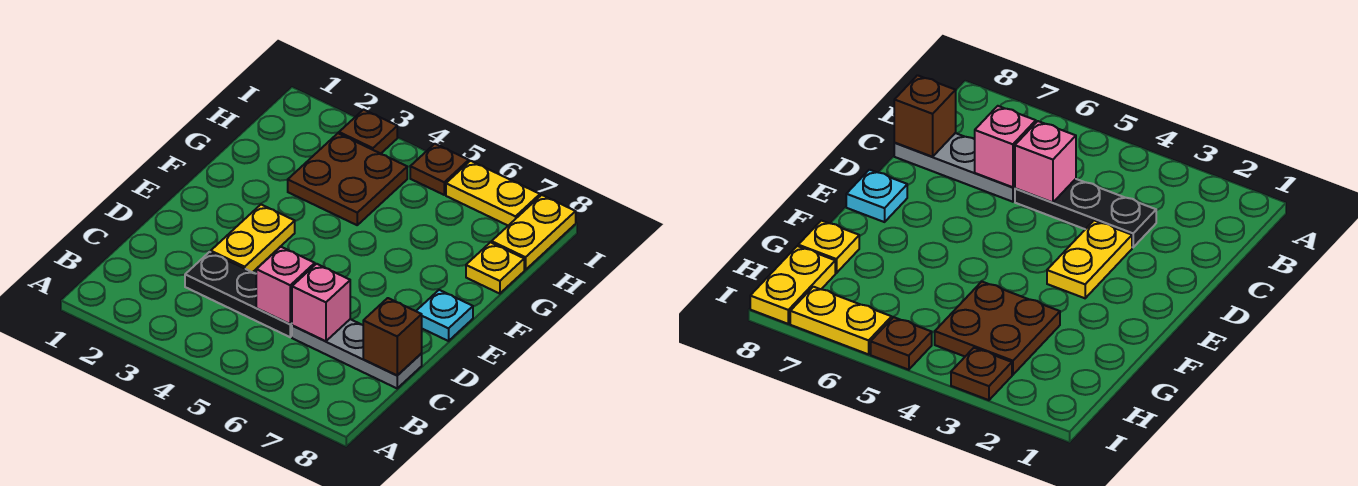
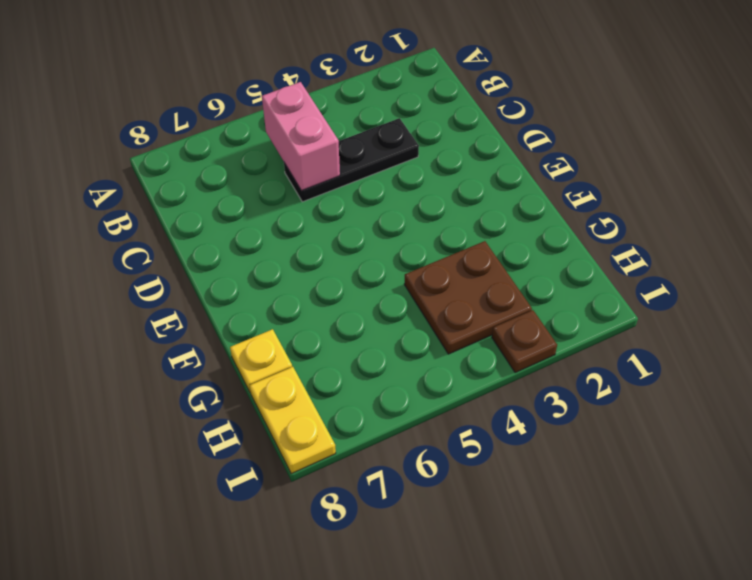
pink brick B5:C5 level 2 -> pink brick C5 level 2
none -> grey plate C6:C8 level 1
none -> yellow plate D3:E3 level 1
none -> cyan plate E8 level 1

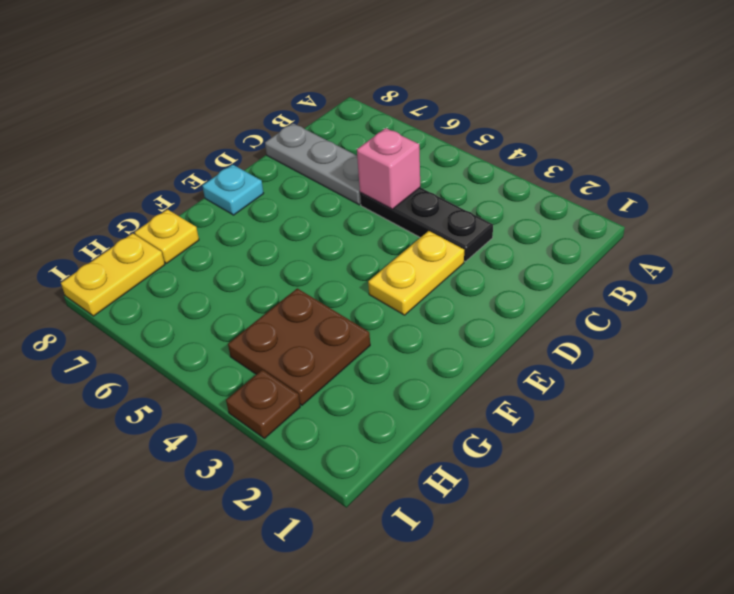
none -> brown plate I5 level 1
none -> yellow plate I6:I7 level 1
none -> pink brick C6 level 2

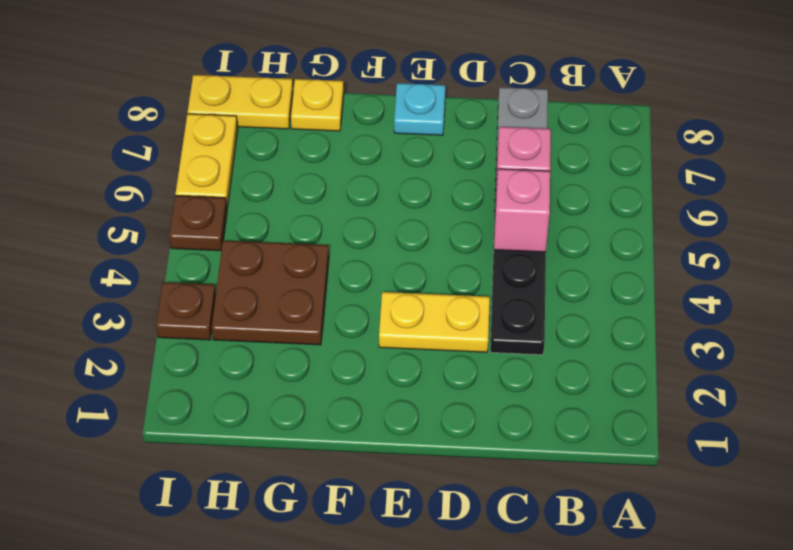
none -> brown brick C8 level 2

